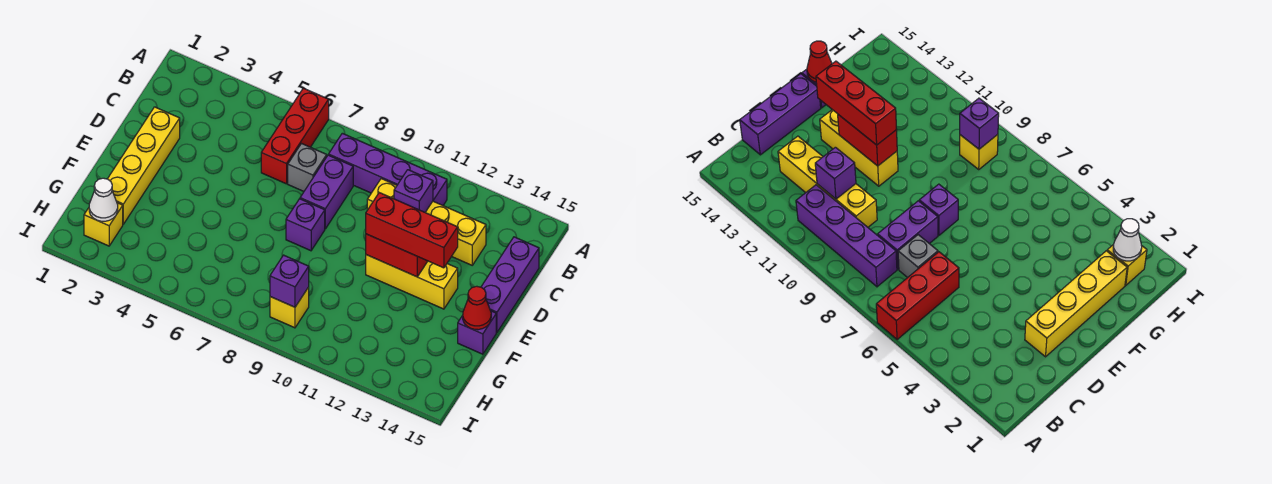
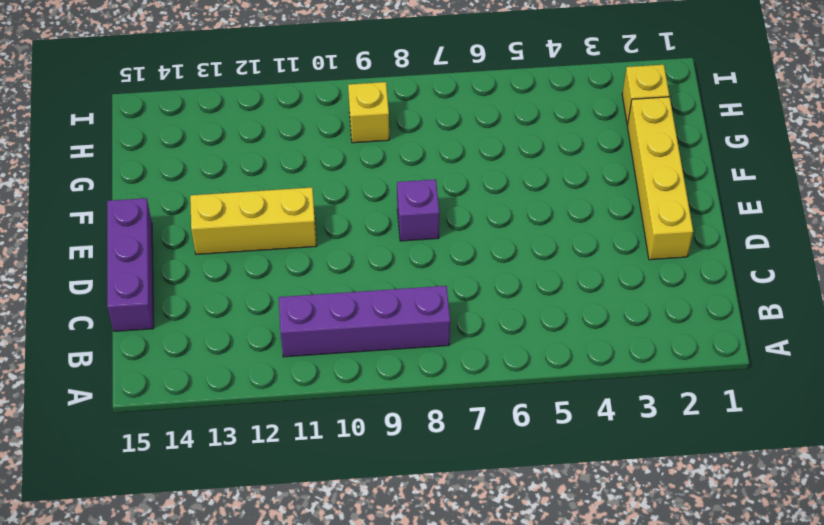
none -> red brick A6:C6 level 1
none -> grey brick C7 level 1
none -> purple brick C8:D8 level 1

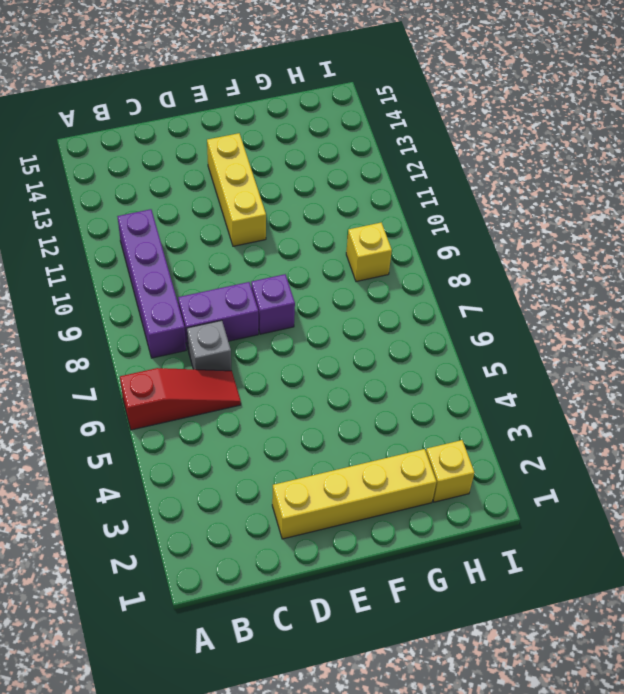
red slope A6:C6 level 1 top A -> red brick A6:C6 level 1
none -> yellow brick C10:C13 level 1
none -> purple brick C15:E15 level 1
none -> purple brick F15 level 1

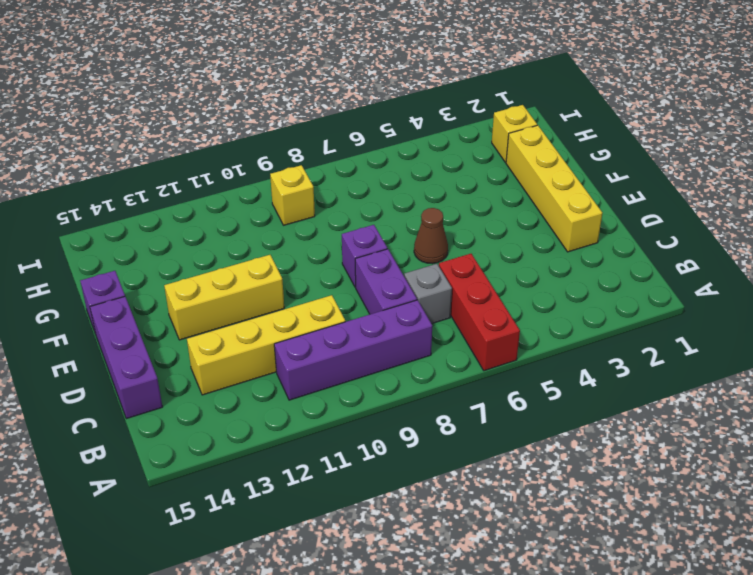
brown cone E6 level 1 -> none
none -> purple brick C11 level 2
none -> red brick E11:E12 level 2
none -> red cone F15 level 2

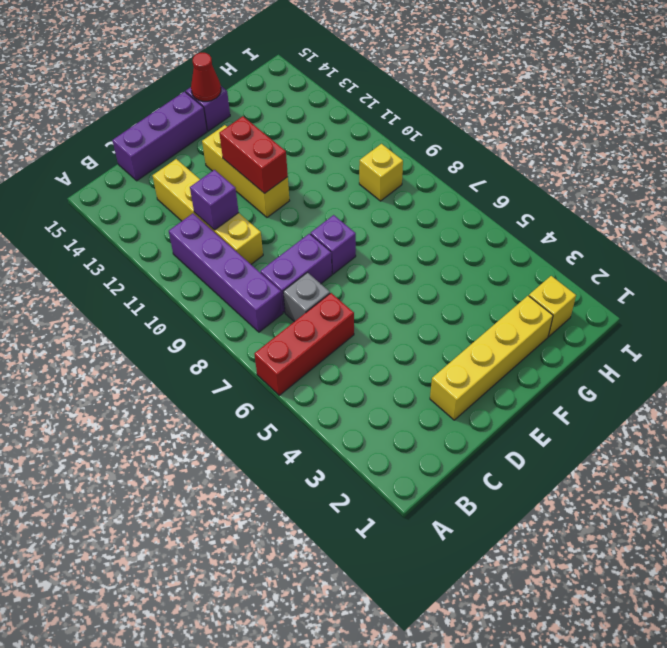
none -> white cone H2 level 2
none -> purple brick H9 level 2
none -> red brick E11:E13 level 3

